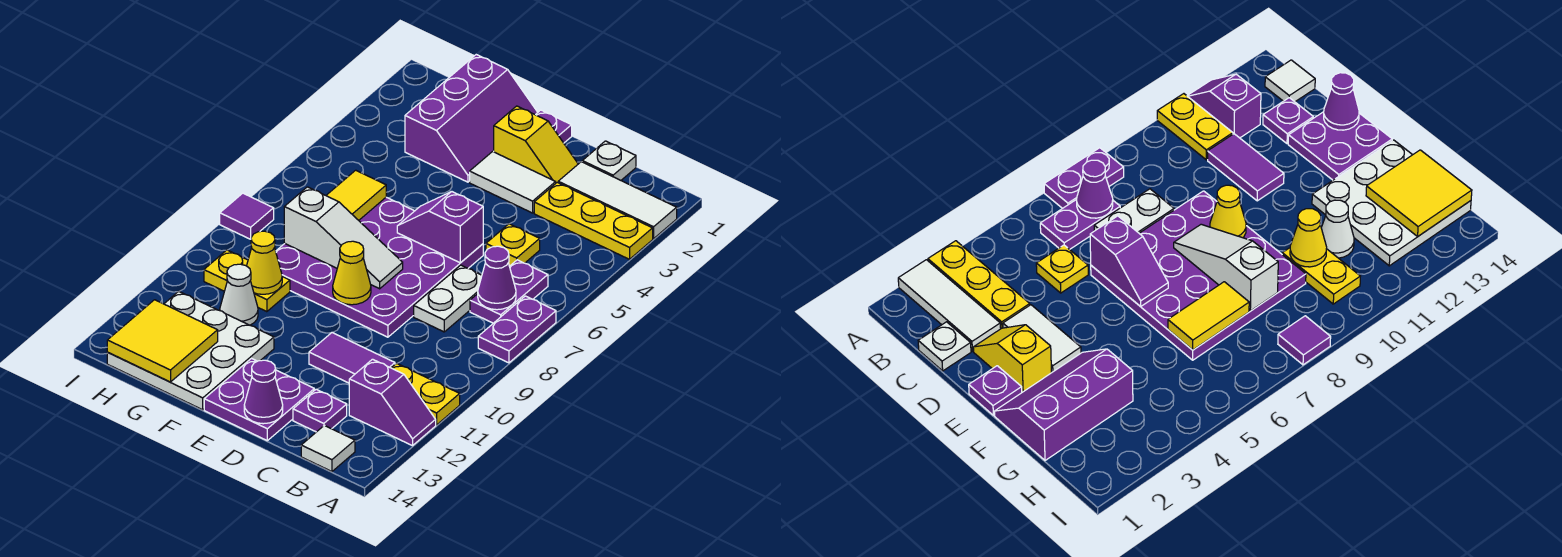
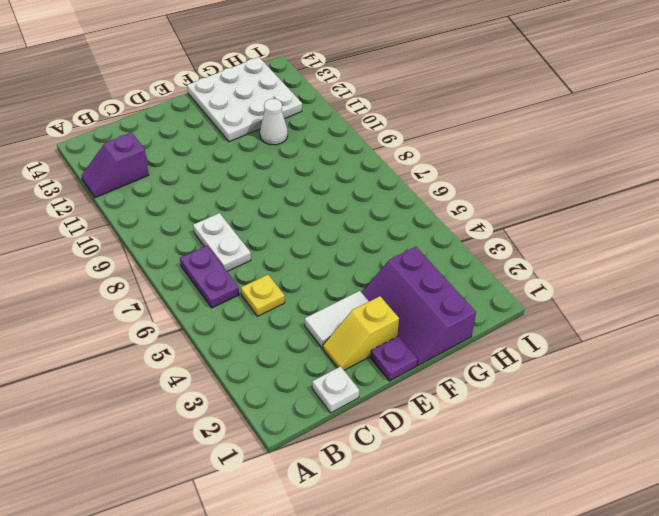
none -> white tile A2:C2 level 1
none -> yellow plate A3:C3 level 1
none -> purple plate A7:A8 level 1
none -> yellow plate A11:B11 level 1

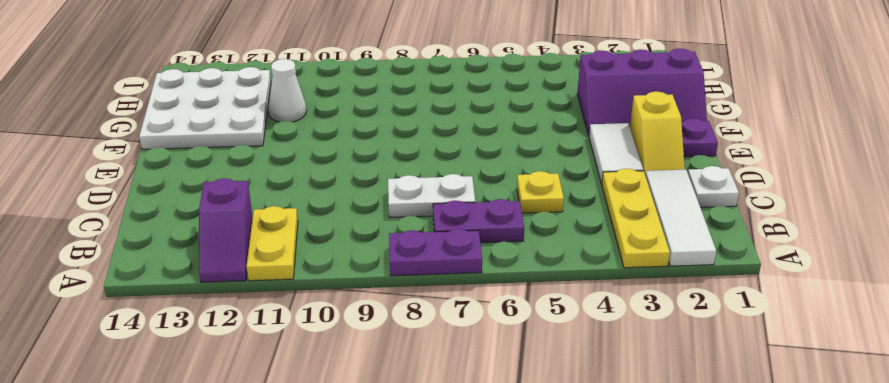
none -> white tile B14 level 1
none -> purple tile C11:D11 level 1
none -> purple plate C13 level 1
none -> purple plate D6:G9 level 1

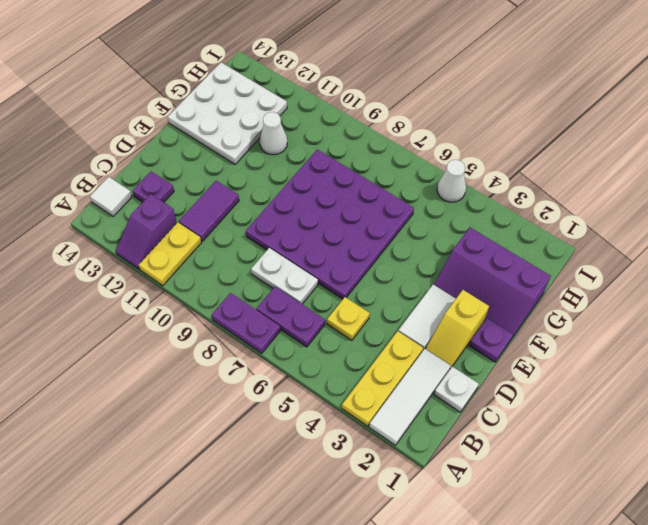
white cone I5 level 1 -> none
none -> purple plate D13:E14 level 1
none -> yellow plate G10:H10 level 1
none -> purple tile I8 level 1
none -> purple cone B7 level 2

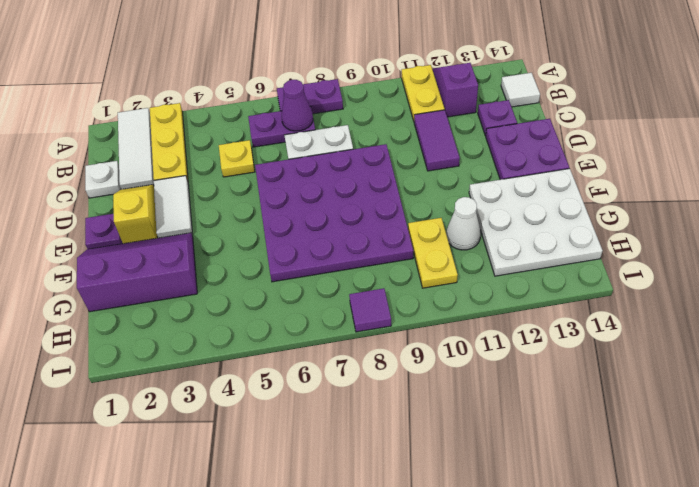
none -> purple slope D6:E6 level 2 top D
none -> purple cone D14 level 2
none -> white slope E8:G8 level 2 top G
none -> yellow cone E9 level 2

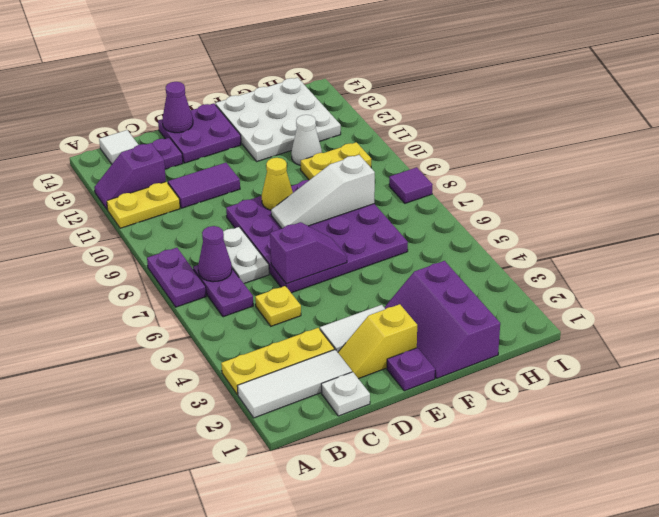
none -> yellow tile G6:G7 level 2
none -> yellow cone G10 level 2
none -> yellow tile G13:H14 level 2

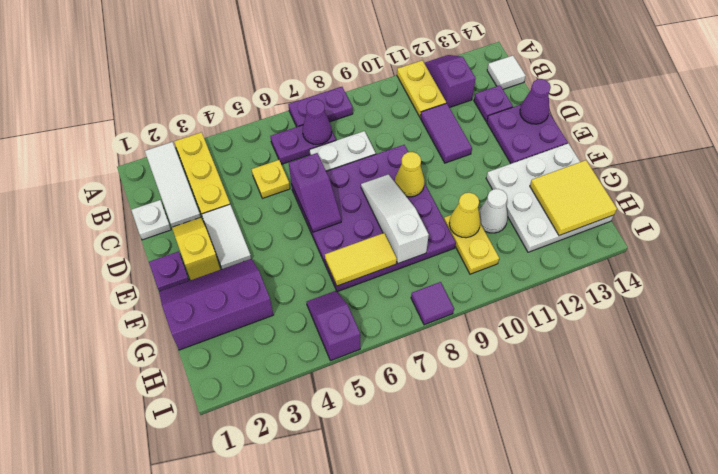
purple slope H5:I5 level 1 top I -> none

